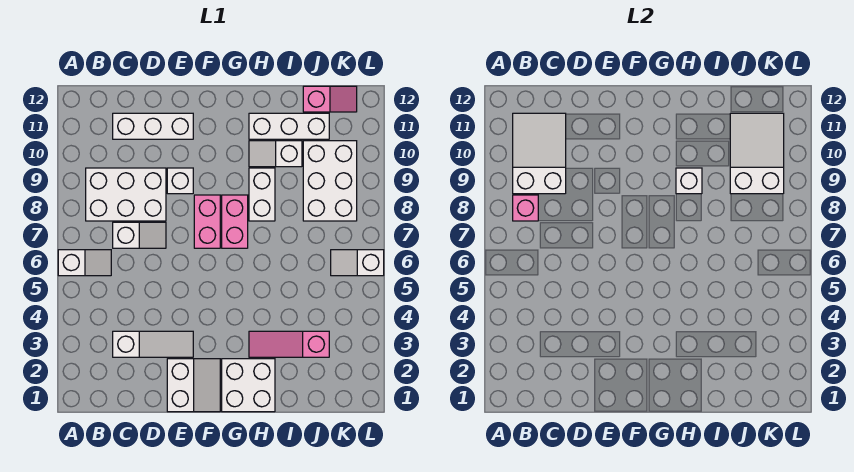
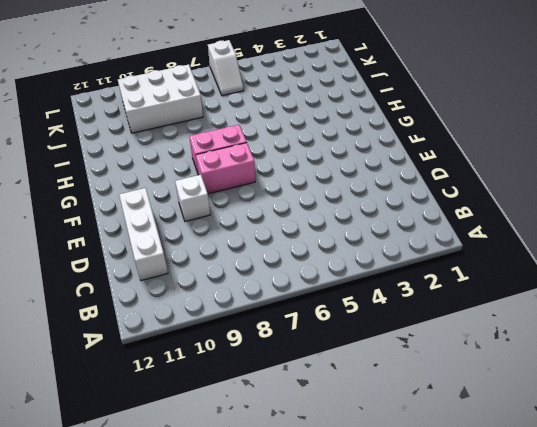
none -> white slope A6:B6 level 1 top A
none -> white brick B8:D9 level 1
none -> white slope C3:E3 level 1 top C

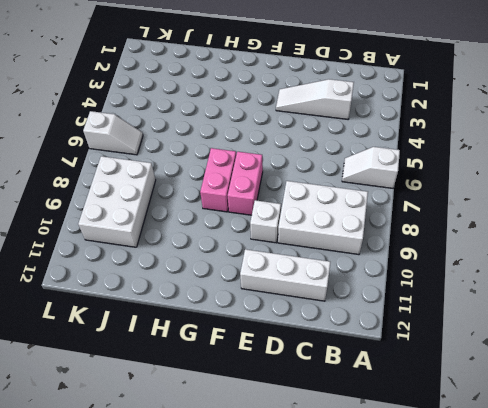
none -> white slope C7:D7 level 1 top C
none -> white slope E1:F2 level 1 top E
none -> white brick G1:H2 level 1

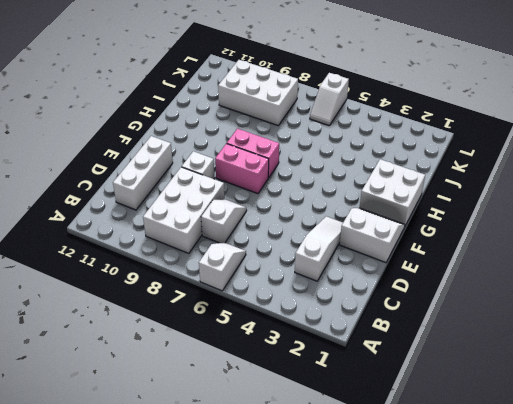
none -> pink slope H3:J3 level 1 top J
none -> white brick H8:H9 level 1
none -> white slope H10:I10 level 1 top I

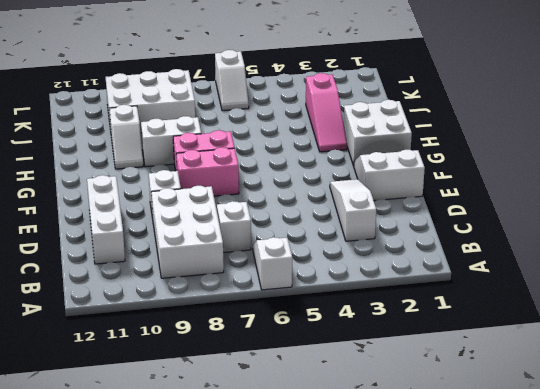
none -> white brick H11:J11 level 1
none -> pink slope J12:K12 level 1 top J
none -> pink brick B8 level 2

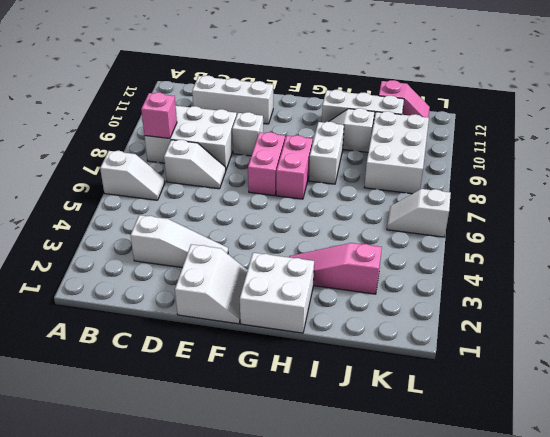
none -> white slope B9:C11 level 2 top 9
none -> white brick H9 level 2
none -> white slope J9:K11 level 2 top 9

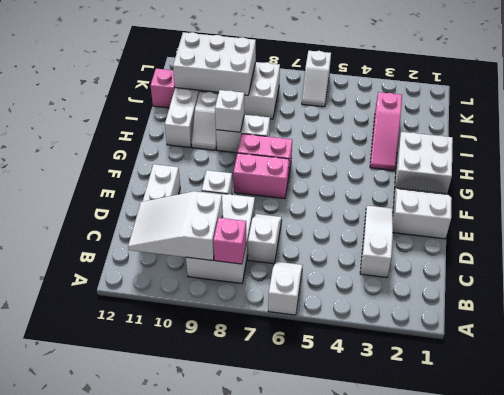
white brick J9:K11 level 2 -> white slope J9:K11 level 2 top 9

